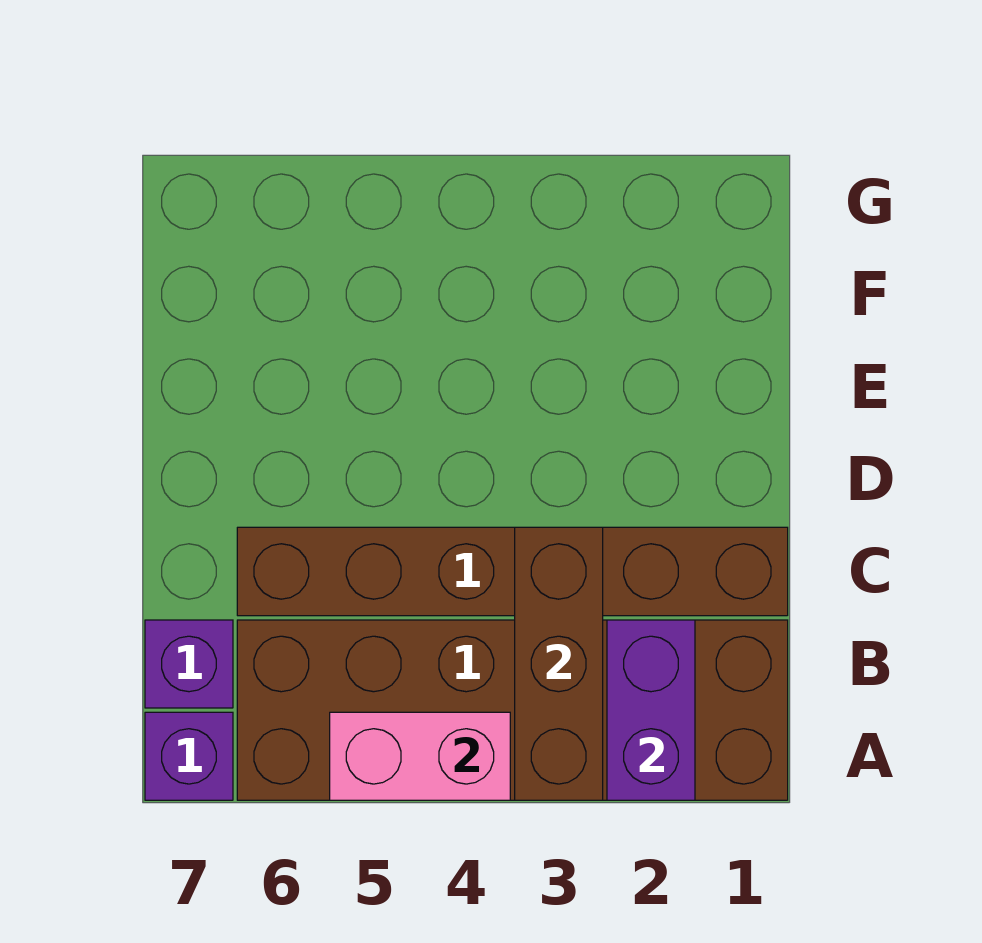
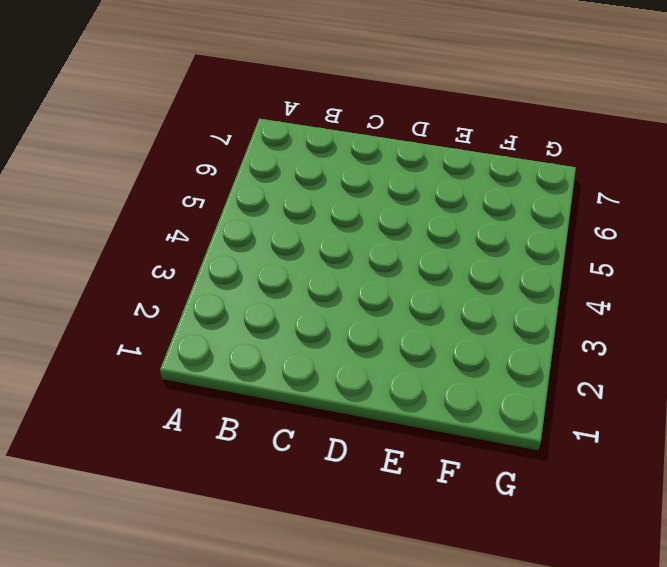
none -> brown brick A1:B6 level 1
none -> purple brick A7 level 1

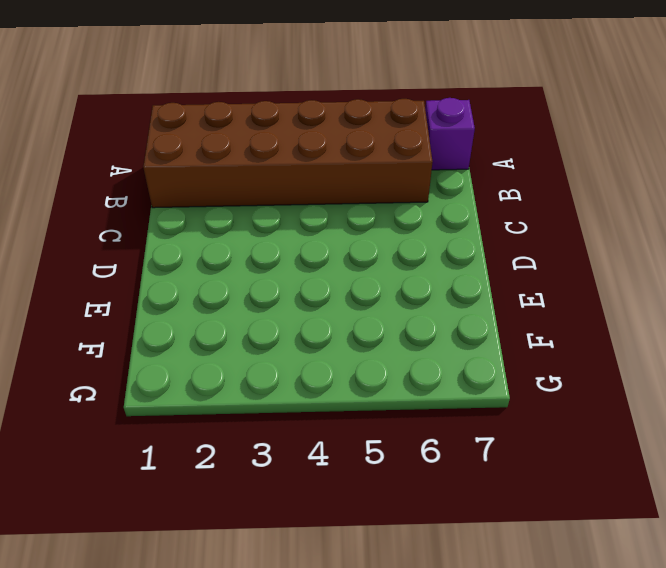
none -> purple brick B7 level 1
none -> brown brick C1:C6 level 1

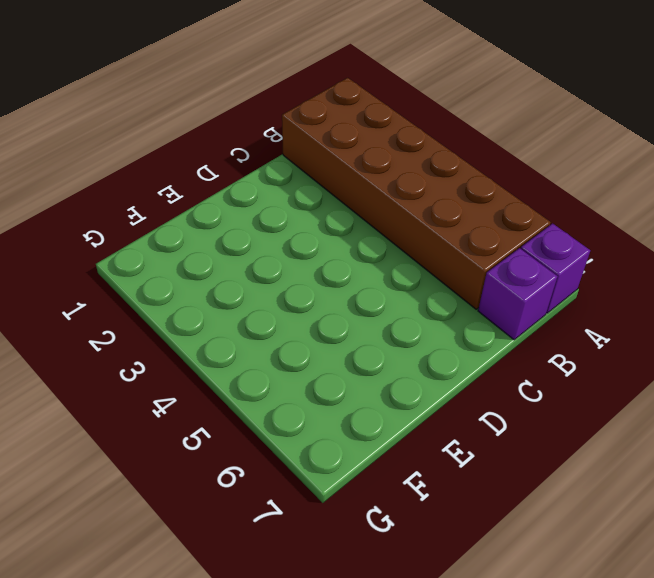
none -> brown brick C1:C6 level 1
none -> purple brick A2:B2 level 2

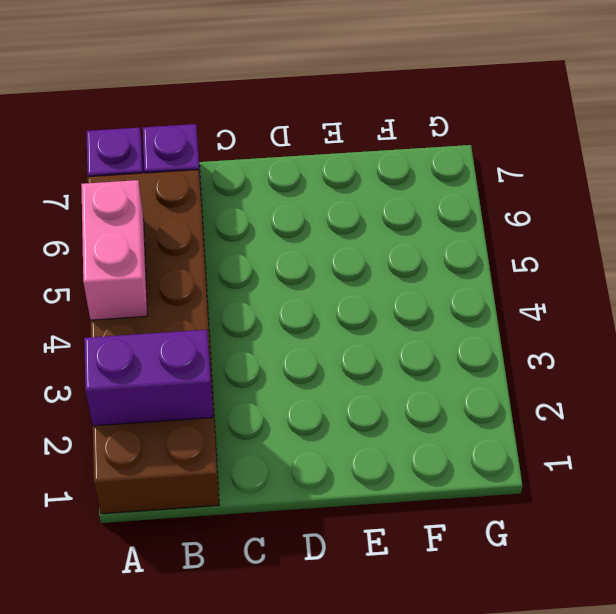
none -> brown brick C1:C6 level 1
none -> brown brick A3:C3 level 2

